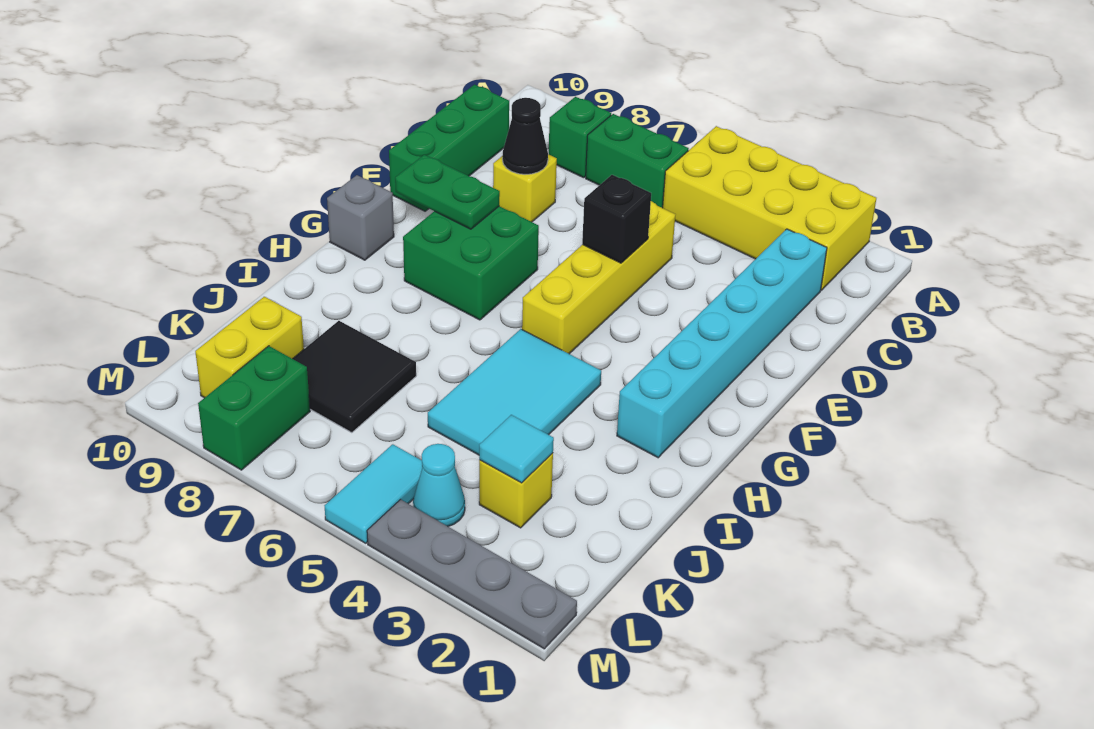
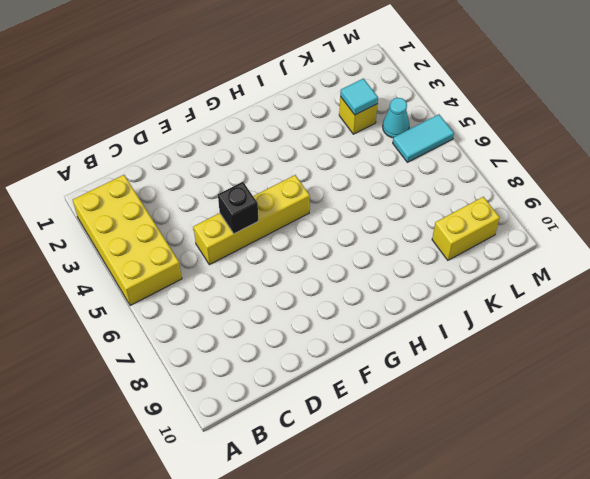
none -> green brick B6:B7 level 1
none -> green brick B8 level 1
none -> cyan brick C2:H2 level 1

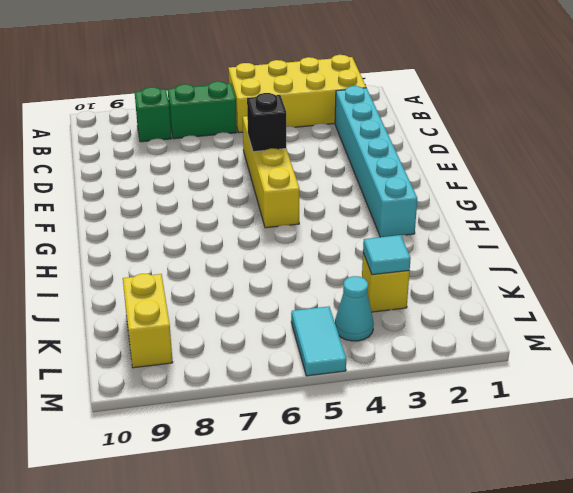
none -> green brick C10:E10 level 1
none -> yellow brick D8 level 1
none -> green brick F7:G8 level 1

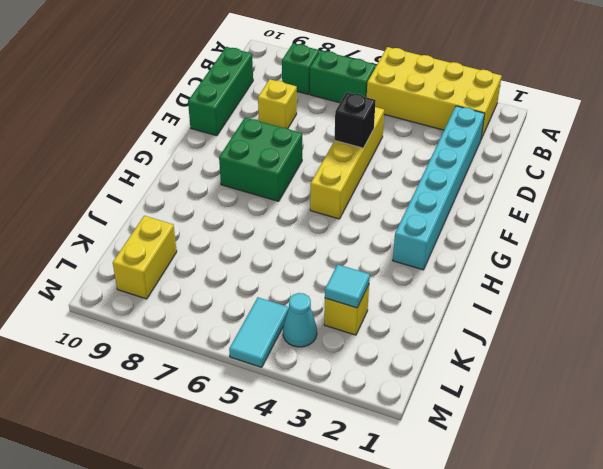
none -> grey brick G10 level 1
none -> cyan tile H4:J5 level 1
none -> black tile J7:K8 level 1

